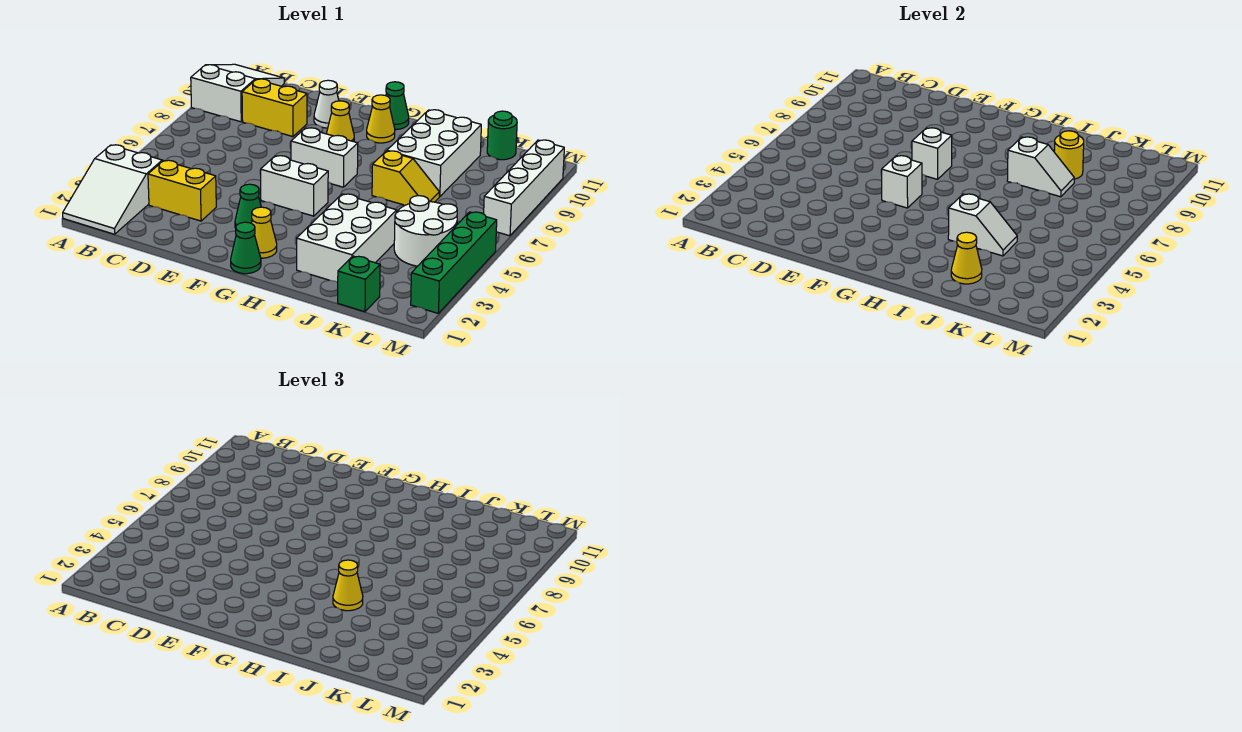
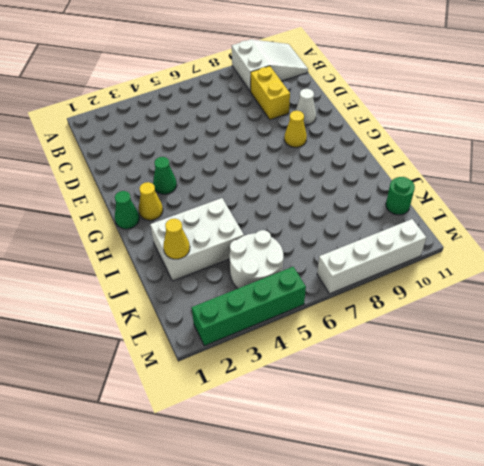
none -> white slope A1:B3 level 1 top 3
none -> yellow brick C3:D3 level 1
none -> white brick F5:G5 level 1

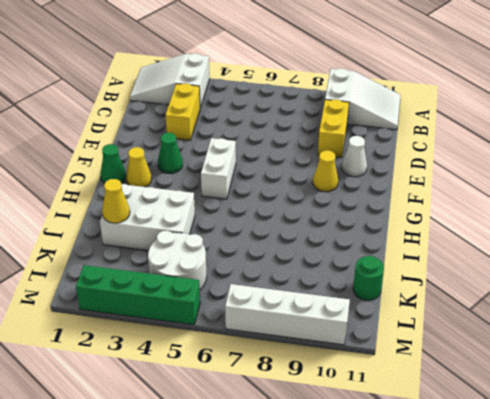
none -> white brick F7:G7 level 1
none -> yellow cone G10 level 1
none -> green cone G11 level 1

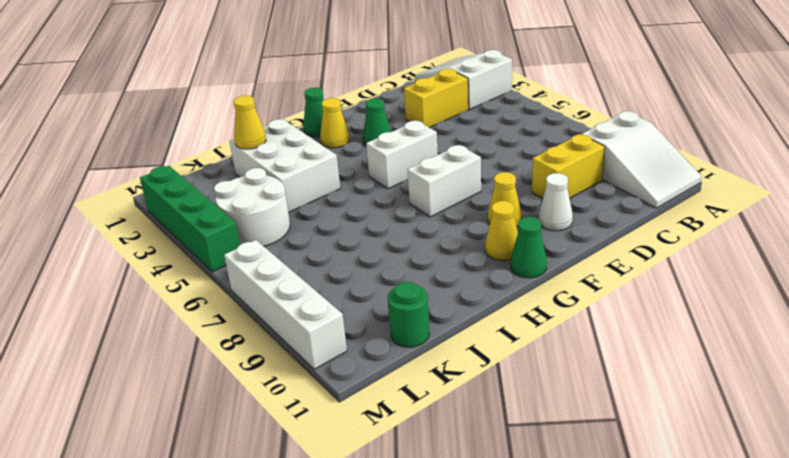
none -> yellow slope I7:J7 level 1 top I
none -> white brick I8:J10 level 1
none -> green brick K1 level 1

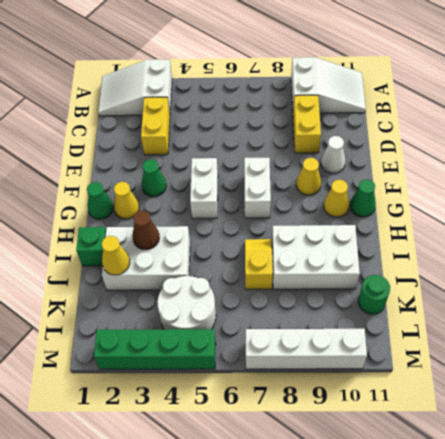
green brick I1 level 1 -> green brick K1 level 1
brown cone I3 level 2 -> none
yellow slope I7:J7 level 1 top J -> yellow slope I7:J7 level 1 top I
none -> white brick F5 level 2
none -> white brick F7 level 2
none -> white slope I4:J4 level 2 top I

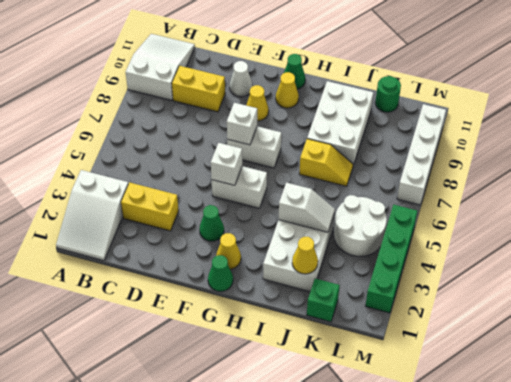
none -> white slope I8:J8 level 2 top I
none -> yellow round brick J9 level 2
none -> yellow cone I4 level 3

